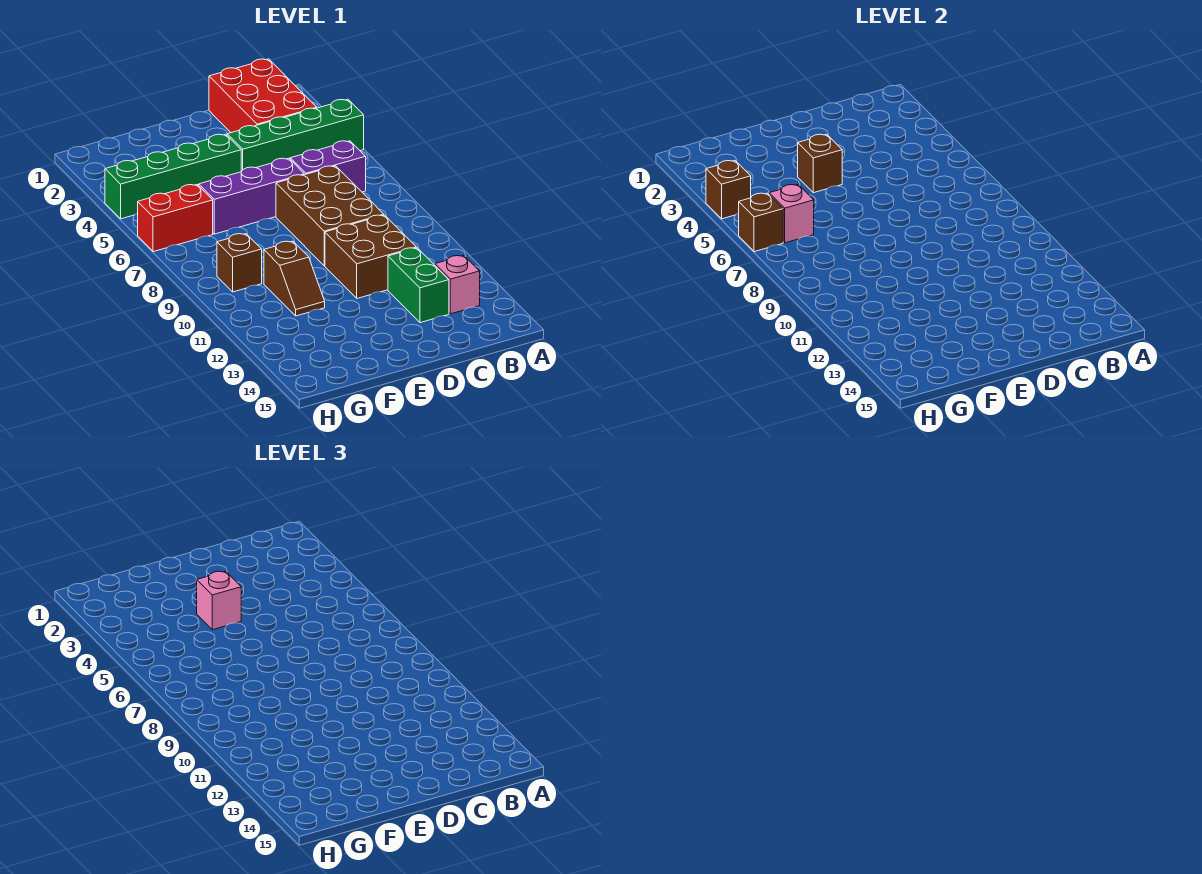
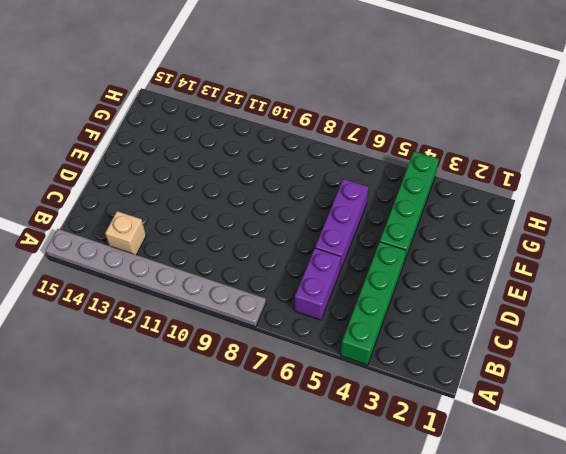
grey plate A8:A15 level 1 -> none
tan brick B13 level 1 -> pink brick B13 level 1
none -> red brick B1:C3 level 1
none -> brown brick C7:D9 level 1
none -> brown brick C10:D11 level 1

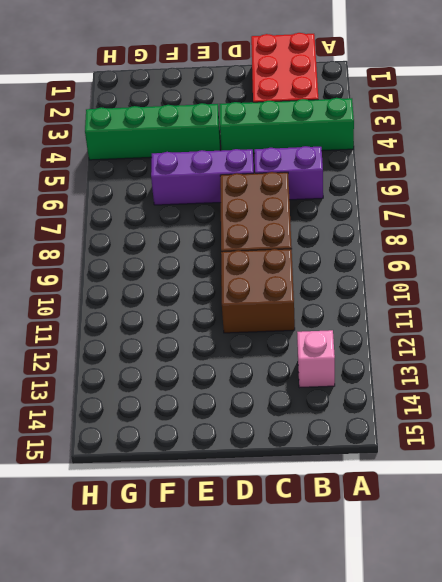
none -> green brick C12:C13 level 1
none -> brown slope F10:F11 level 1 top 10
none -> red brick G6:H6 level 1

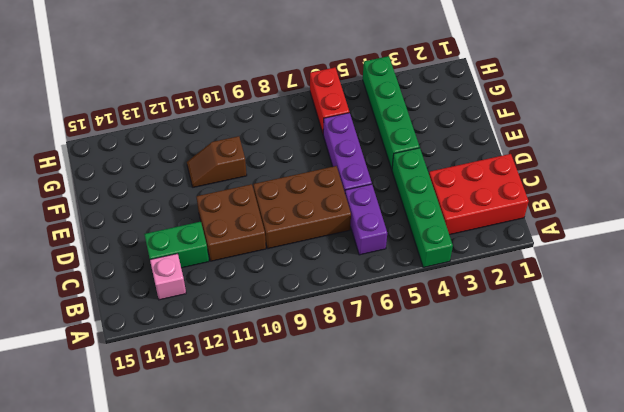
none -> brown brick G9 level 1
none -> brown brick E4 level 2
none -> pink brick G6 level 2

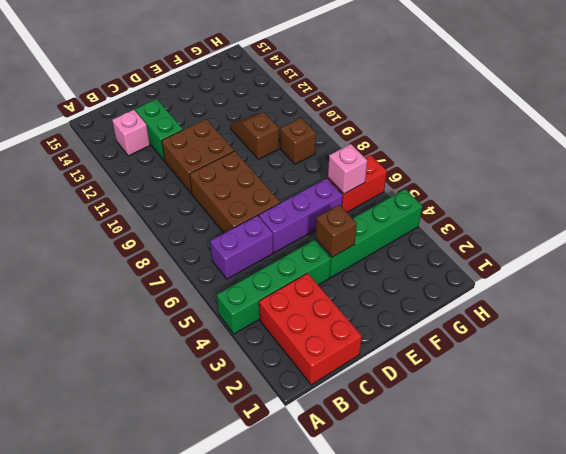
none -> brown brick H4 level 2
none -> brown brick H6 level 2
none -> pink brick E4 level 3

